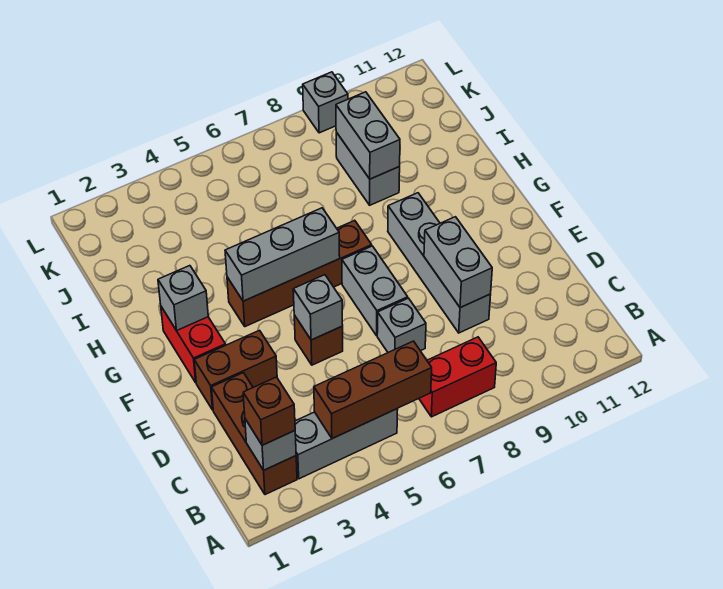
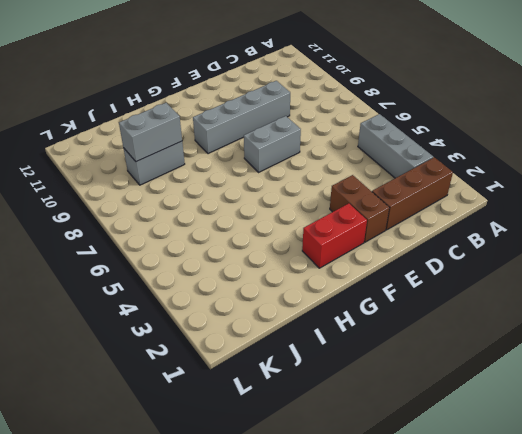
none -> red brick B7:B8 level 1
none -> grey brick D7 level 1
none -> brown brick E5 level 1

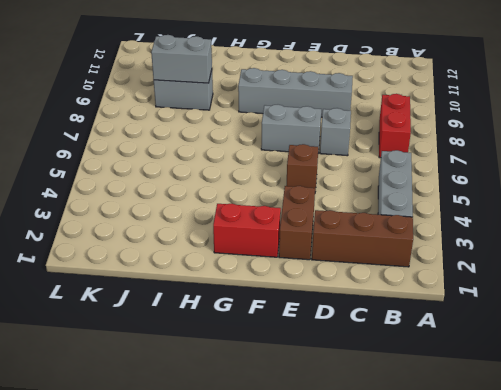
none -> brown brick G4:G7 level 1
none -> grey brick L9 level 1
none -> grey brick B2 level 2

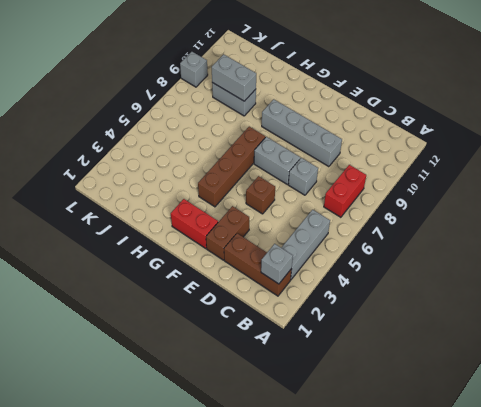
none -> brown brick B4:B6 level 2
none -> grey brick D9:E9 level 2
none -> grey brick E5 level 2

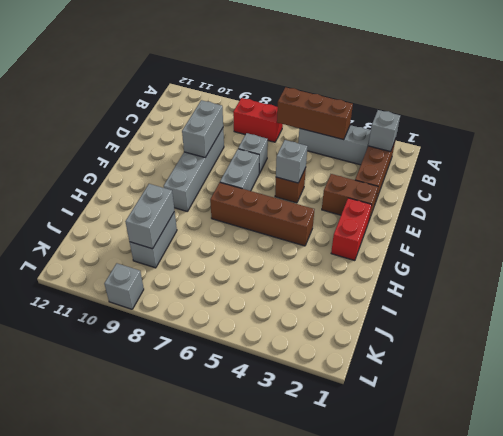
none -> grey brick G2 level 2
none -> grey brick G4:G6 level 2
none -> brown brick B2 level 3

